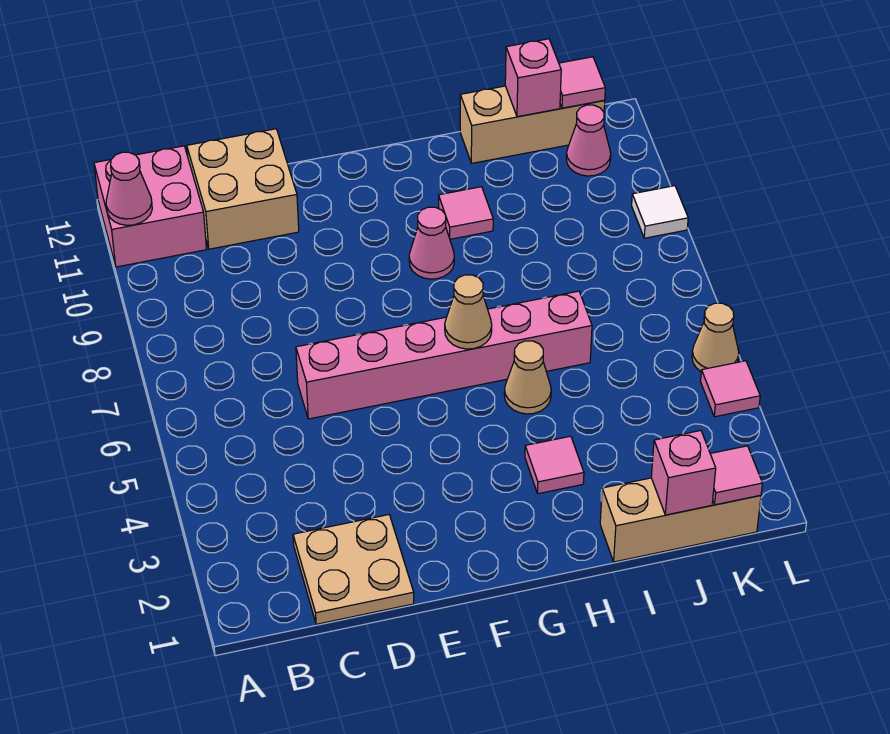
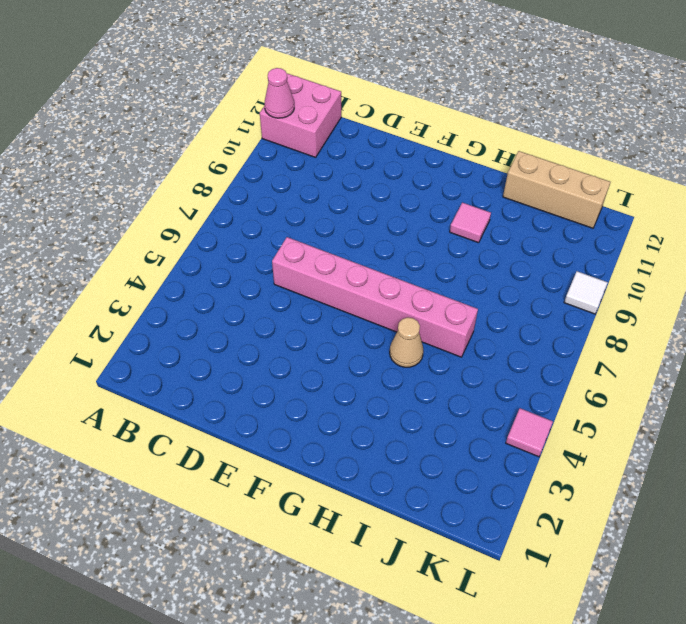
none -> tan plate C1:D2 level 1
none -> tan brick C11:D12 level 1
none -> pink cone G9 level 1

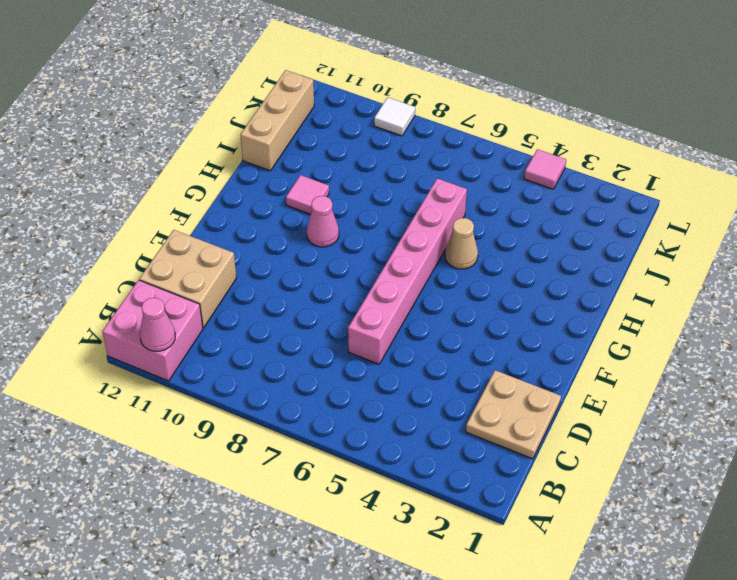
none -> pink tile H3 level 1
none -> tan brick I1:K1 level 1
none -> pink cone K11 level 1

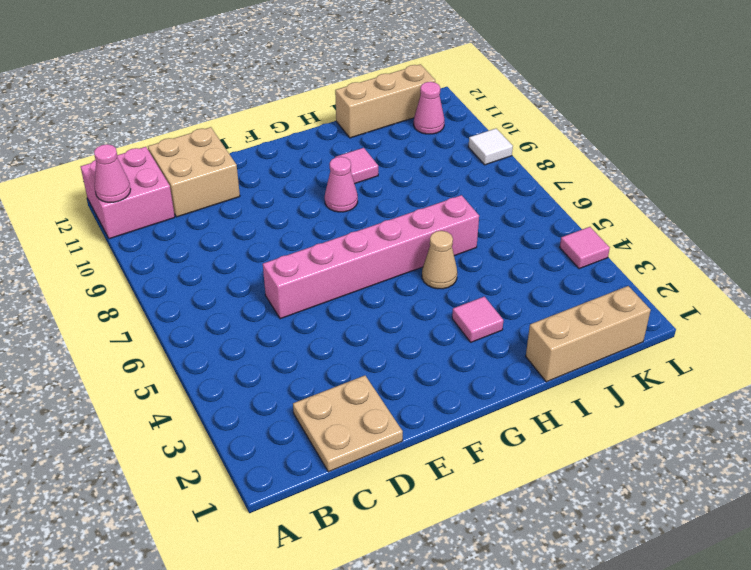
none -> tan cone L5 level 1
none -> tan cone G6 level 2
none -> pink brick J1 level 2

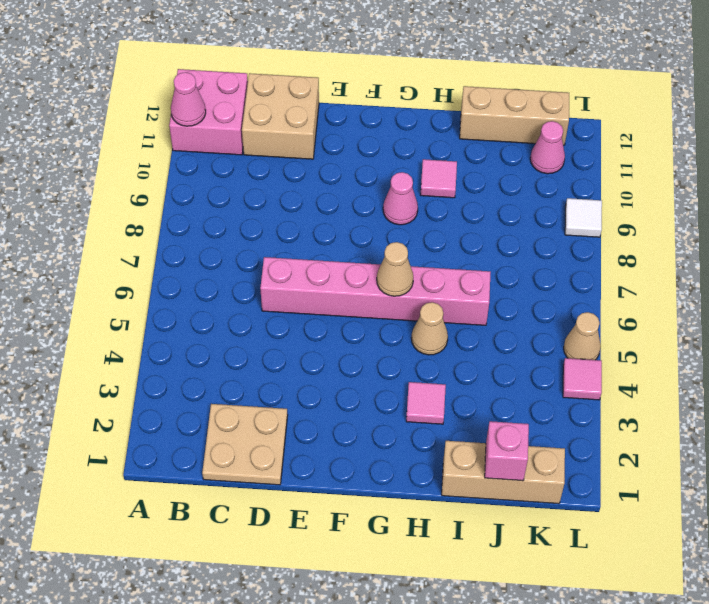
none -> pink brick J12 level 2
none -> pink tile K1 level 2
none -> pink tile K12 level 2

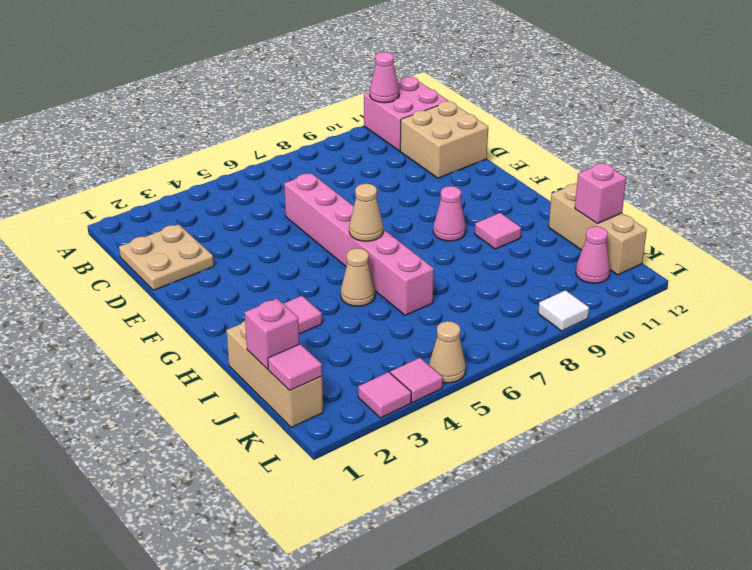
pink tile L3 level 1 -> pink tile K12 level 2

